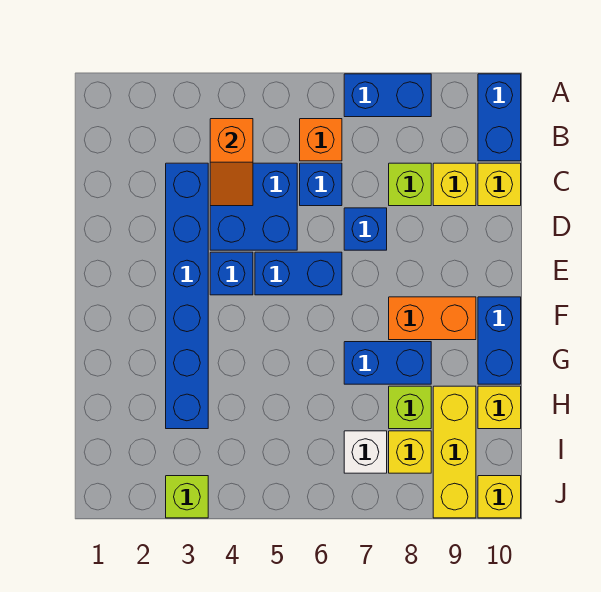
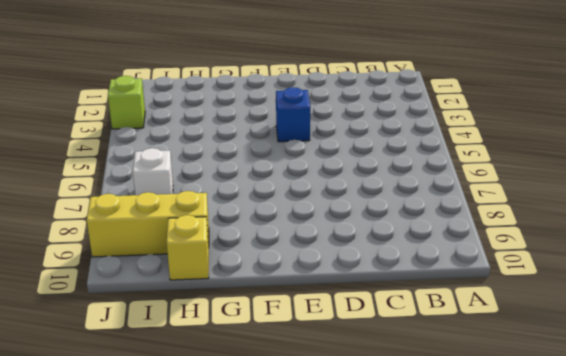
none -> blue brick A7:A8 level 1
none -> blue brick A10:B10 level 1
none -> orange brick B6 level 1

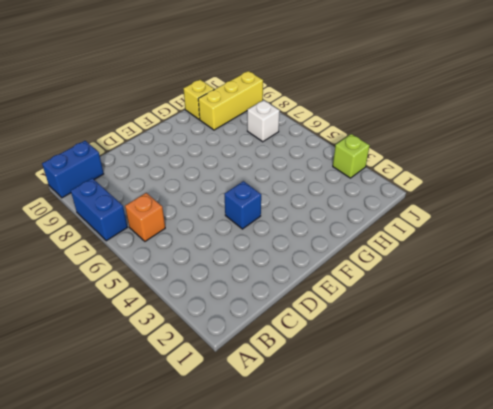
none -> blue brick C3:H3 level 1
none -> blue brick C4:D5 level 1
none -> blue brick C6 level 1

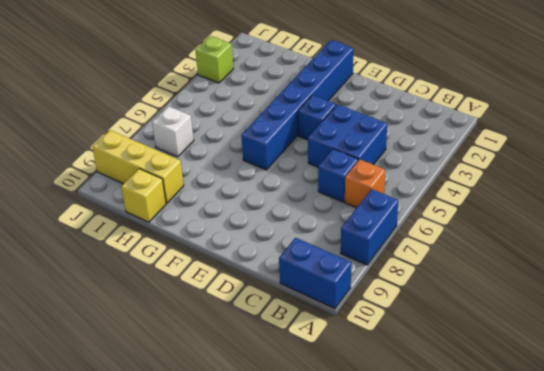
blue brick F1:F6 level 1 -> blue brick C3:H3 level 1
none -> lime brick C8 level 1
none -> yellow brick C9 level 1
none -> yellow brick C10 level 1

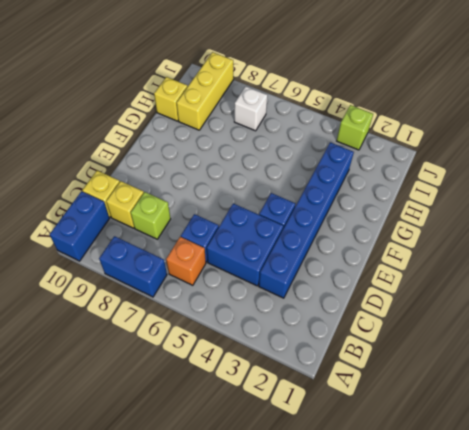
none -> blue brick D7 level 1
none -> blue brick E5:E6 level 1
none -> orange brick F8:F9 level 1

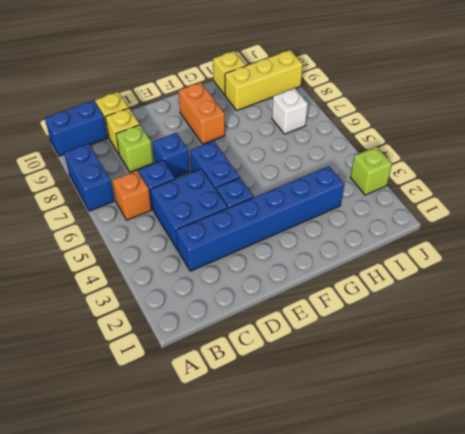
none -> blue brick F10:G10 level 1
none -> blue brick G7:G8 level 1
none -> lime brick H8 level 1

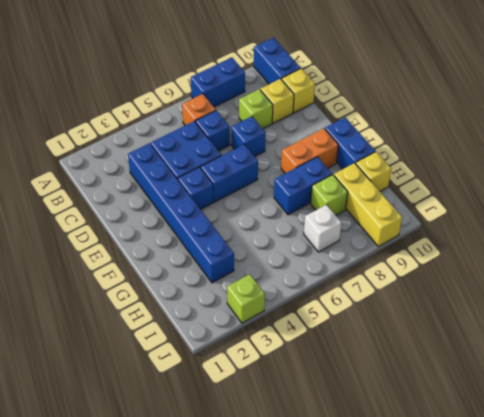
none -> yellow brick I8 level 1
none -> yellow brick J10 level 1
none -> orange slope B4:C4 level 2 top B

